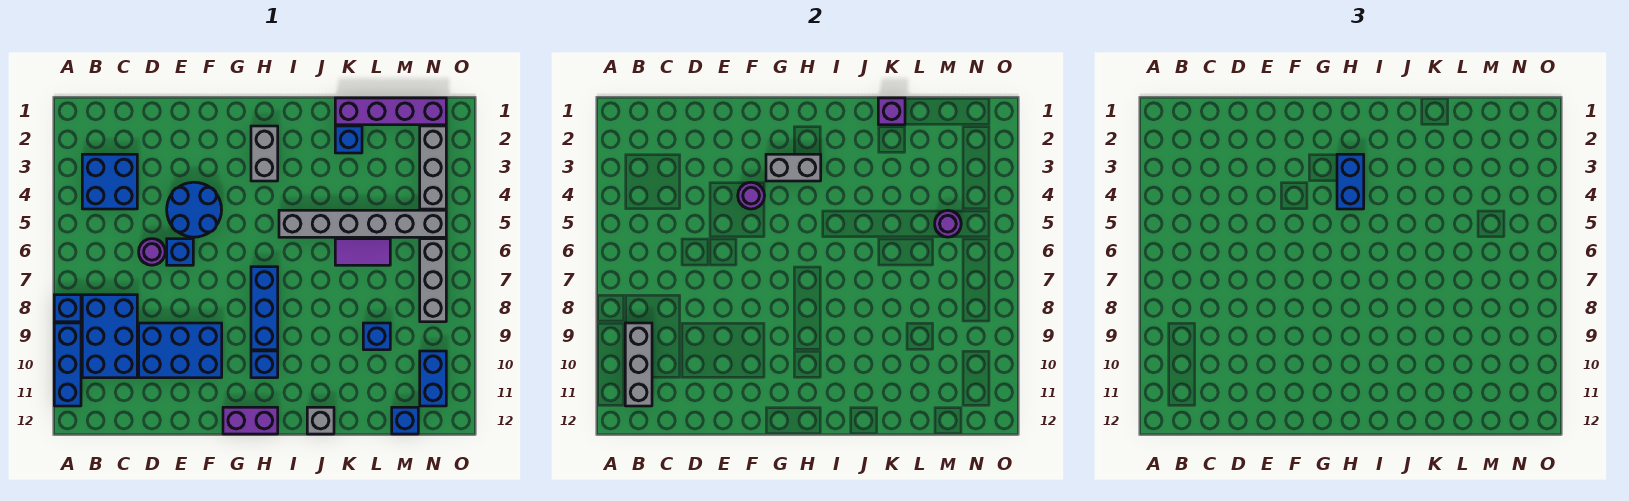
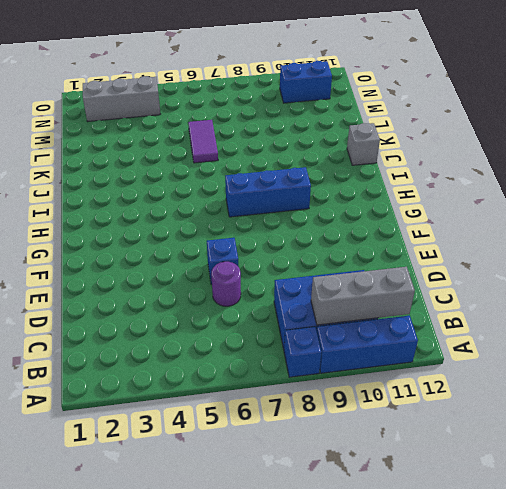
none -> blue brick B3:C4 level 1
none -> blue brick D9:F10 level 1
none -> blue round brick E4:F5 level 1

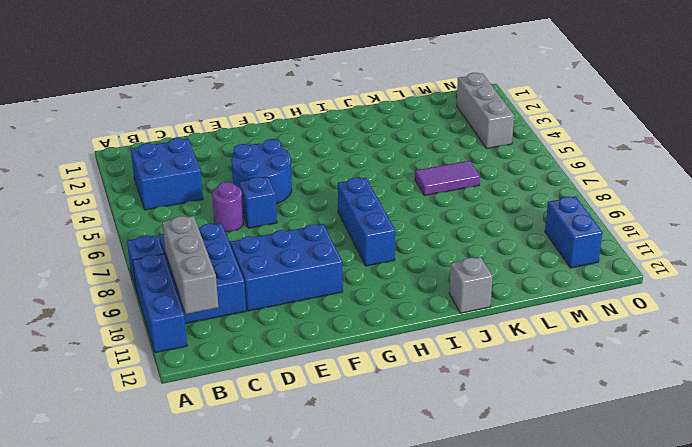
none -> purple brick G12:H12 level 1
none -> grey brick H2:H3 level 1
none -> blue brick H10 level 1

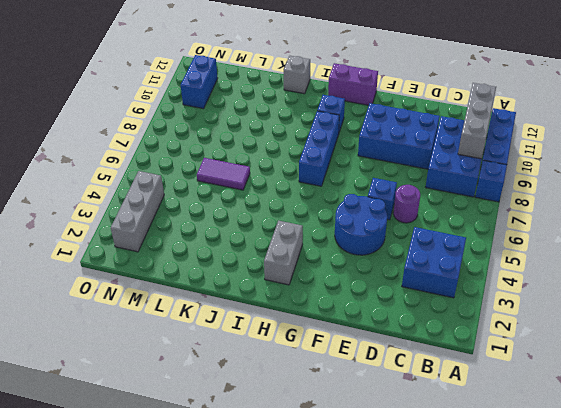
none -> grey brick I5:N5 level 1
none -> purple brick K1:N1 level 1
none -> blue brick K2 level 1

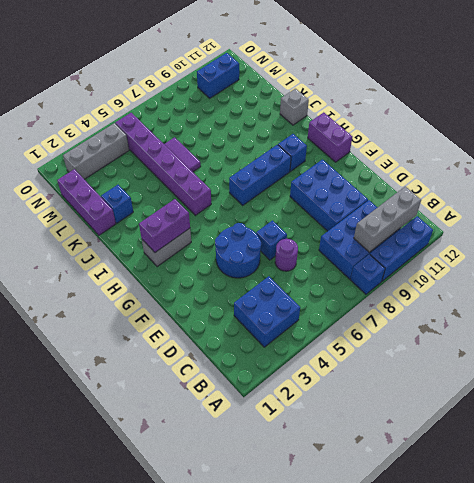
purple brick H2:H3 level 2 -> grey brick G3:H3 level 2
purple brick I5:N5 level 1 -> grey brick I5:N5 level 1
purple brick K1:M1 level 1 -> purple brick K1:N1 level 1
none -> blue brick L9 level 1
none -> blue brick M12 level 1
none -> grey brick N6:N8 level 1

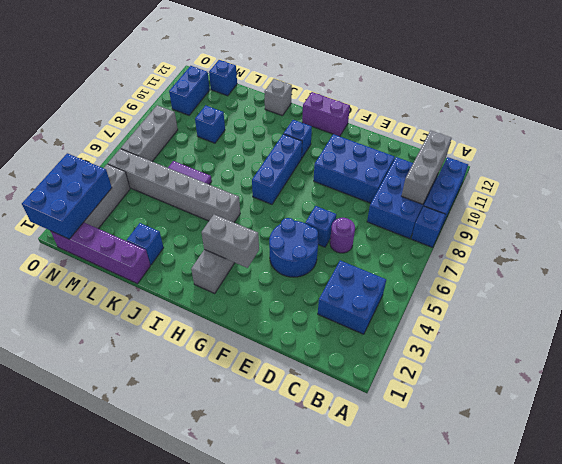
blue brick N1:O3 level 2 -> none
none -> purple round brick F4 level 2
none -> purple brick K1 level 2
none -> purple round brick M5 level 2

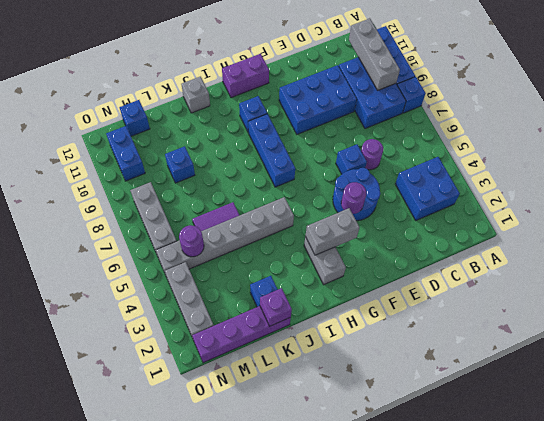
none -> blue brick H3:H4 level 3

